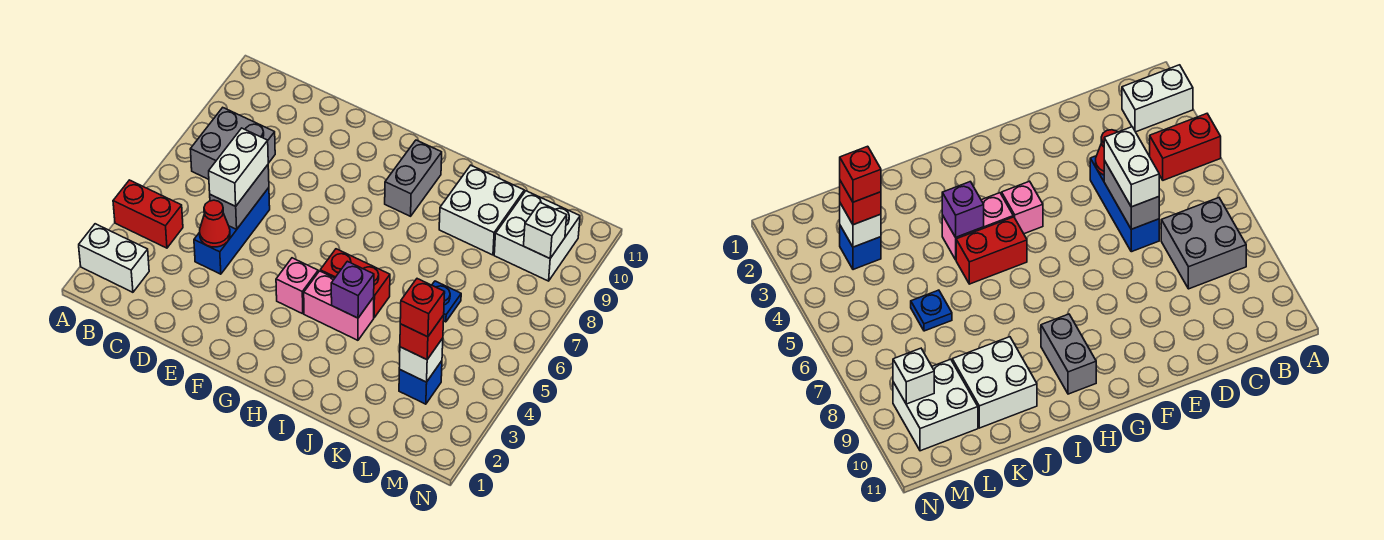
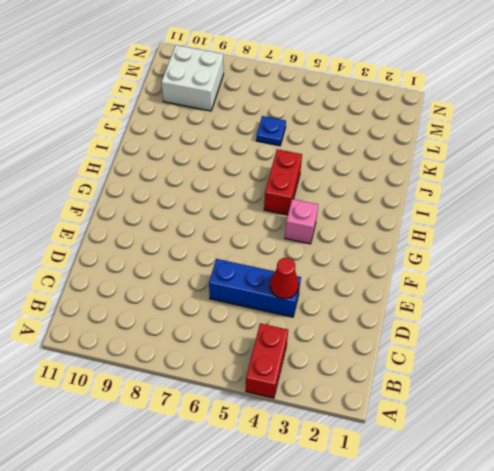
none -> white brick A2:B2 level 1
none -> grey brick B7:C8 level 1
none -> pink brick H4:I4 level 1

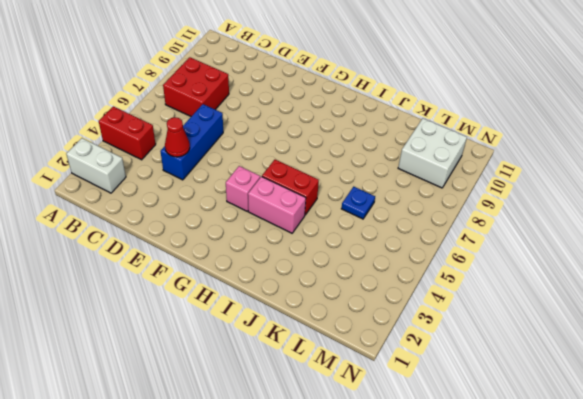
red brick B7:C8 level 1 -> grey brick B7:C8 level 1
none -> grey brick H9:H10 level 1
none -> white brick J9:K10 level 1
none -> blue brick L3 level 1

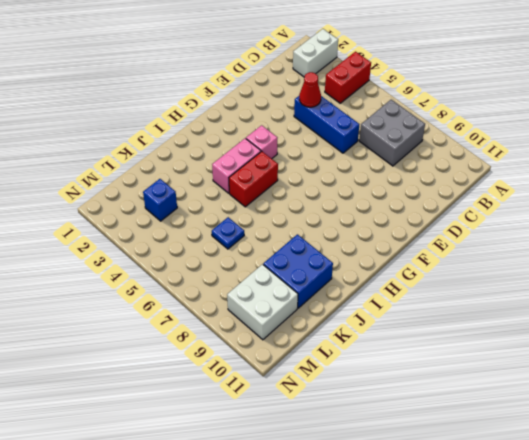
blue brick J9:K10 level 1 -> white brick J9:K10 level 1
none -> grey brick H9:H10 level 1
none -> grey brick D5:D6 level 2
none -> purple brick I4 level 2

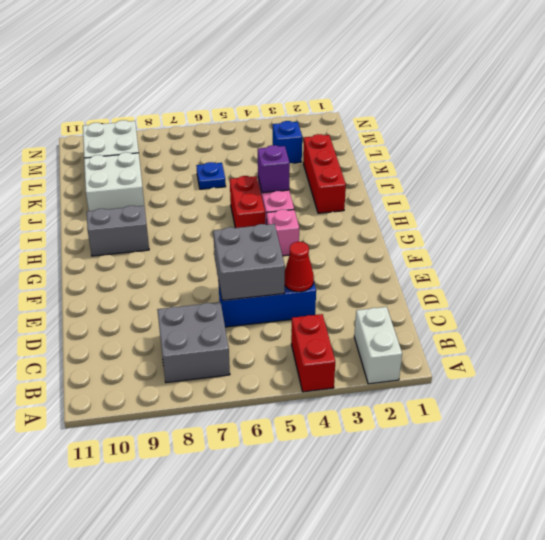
grey brick D5:E6 level 2 -> grey brick D5:D6 level 2
red brick I2:K2 level 1 -> none
none -> white brick L3 level 2
none -> white brick M9 level 2
none -> white brick D5:D6 level 3

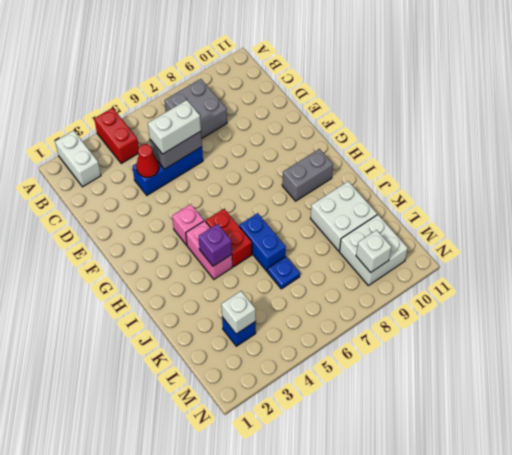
blue brick I6:J6 level 1 -> none
none -> red brick L3 level 3
none -> red brick L3 level 4

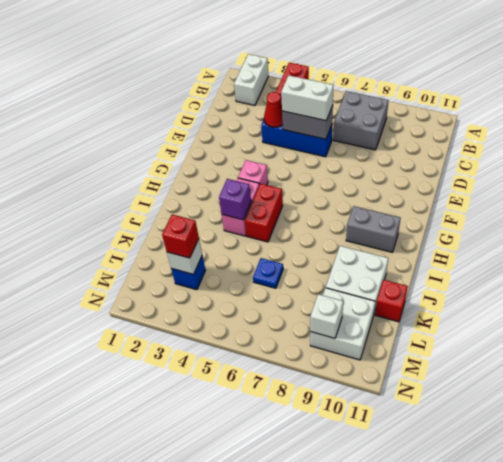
red brick K11 level 1 -> red brick L3 level 4

